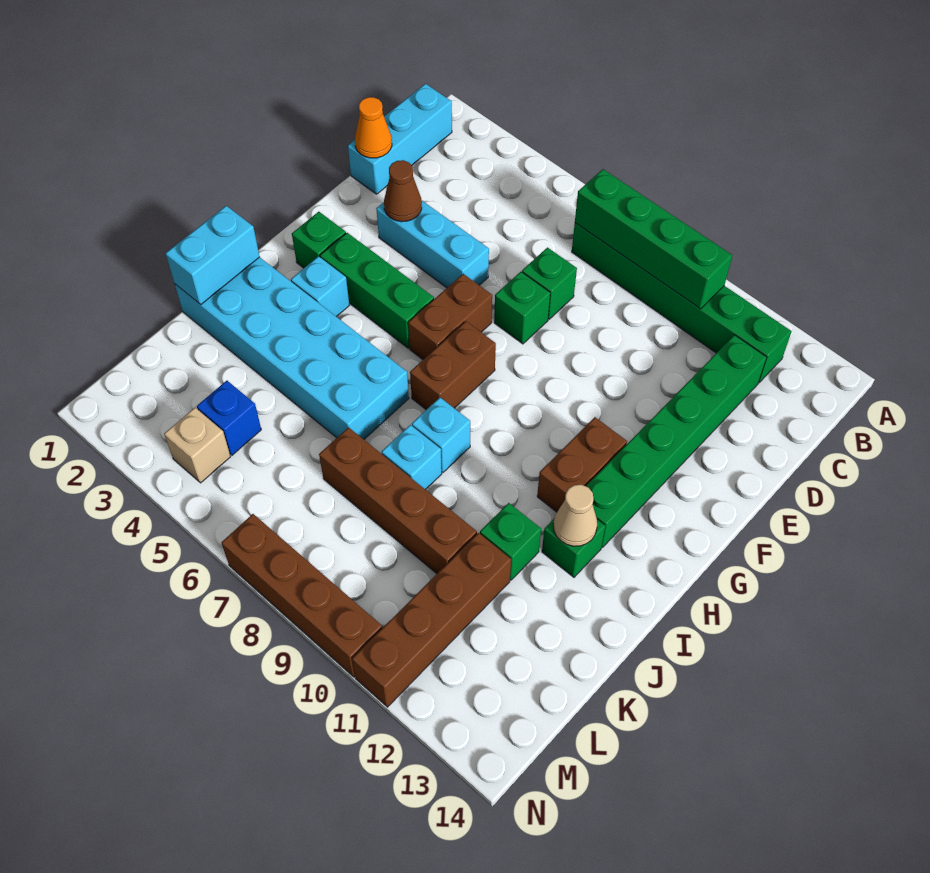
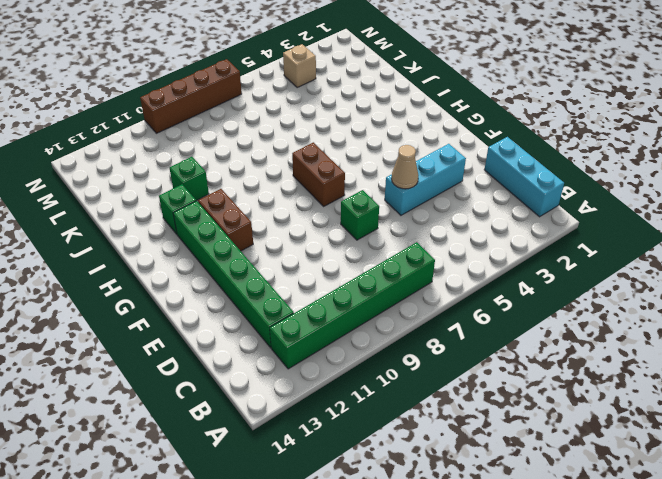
tan cone E5 level 2 -> tan cone I12 level 2
none -> green brick D7 level 1
none -> brown brick F6:G6 level 1
none -> green brick G2 level 1

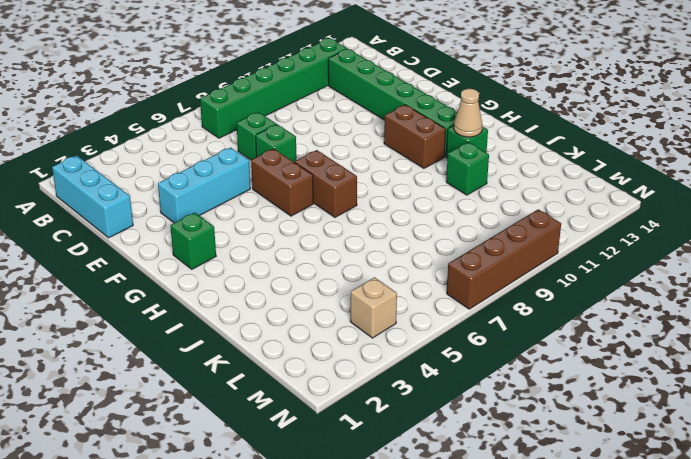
none -> green brick G3:G5 level 1
none -> cyan brick H3 level 1
none -> cyan brick I1:J6 level 1

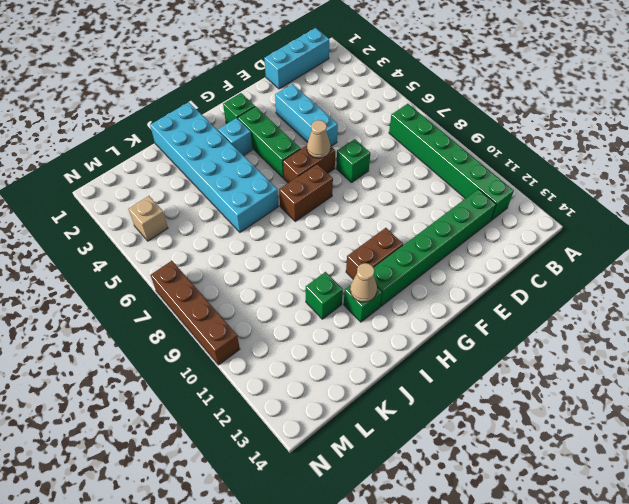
tan cone F6 level 2 -> none
none -> green brick D7 level 1
none -> cyan brick I8 level 1
none -> cyan brick J8 level 1

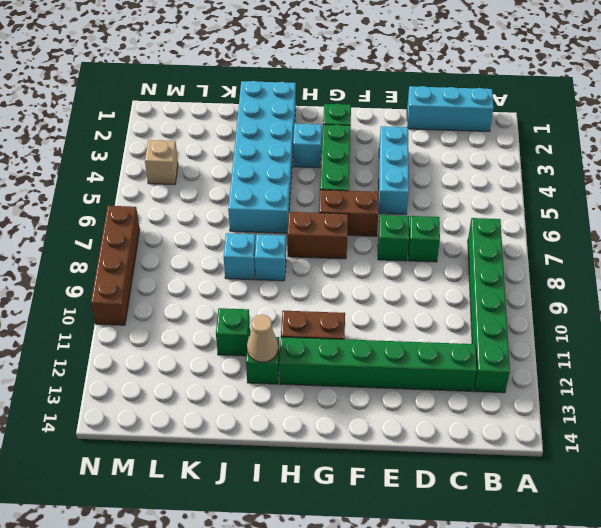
none -> brown brick K7:K10 level 1
none -> brown brick K11:N11 level 1
none -> blue brick L4 level 1

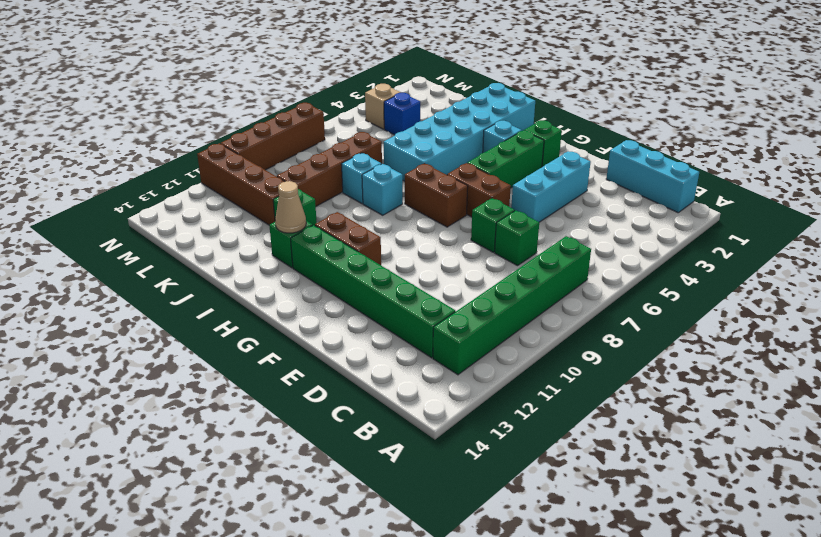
none -> green brick B7:B10 level 2
none -> orange cone D1 level 2
none -> brown cone E3 level 2

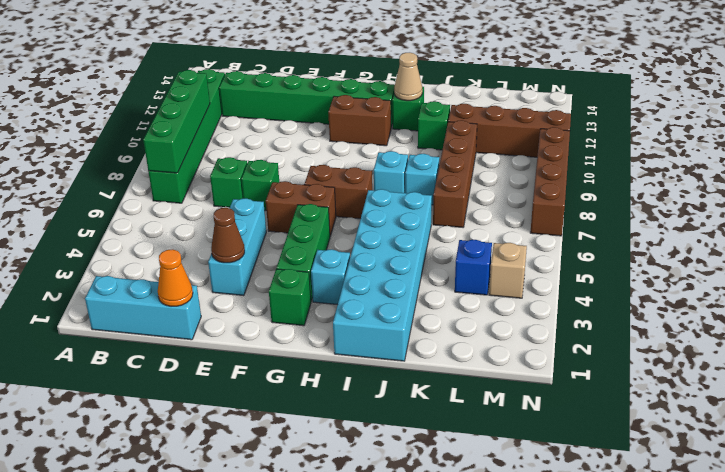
none -> cyan brick I1:J1 level 2

